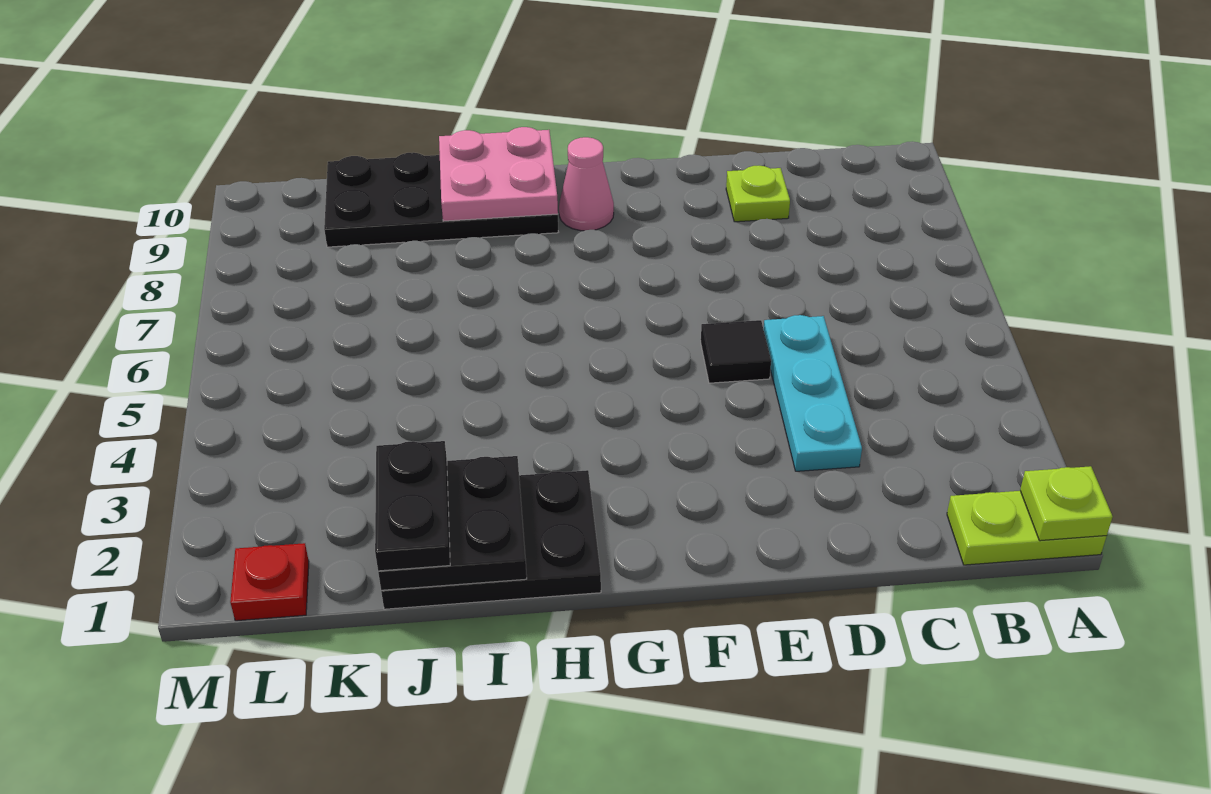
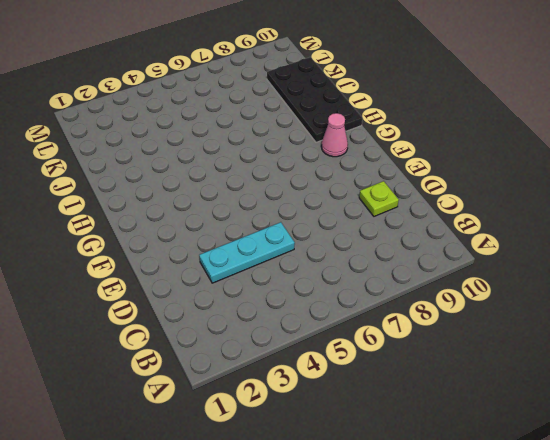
none -> lime plate A1:B1 level 1
none -> black tile E5 level 1
none -> black plate H1:J2 level 1

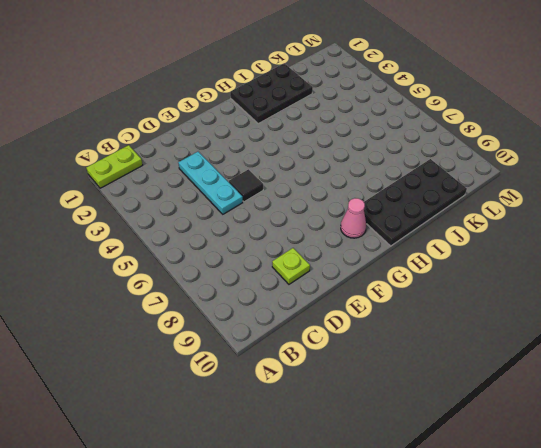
none -> red plate L1 level 1
none -> lime plate A1 level 2
none -> pink plate H9:I10 level 2

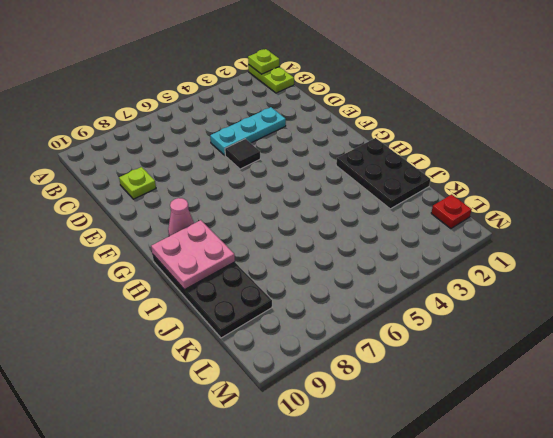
none -> black plate I1:J2 level 2
none -> black plate J1:J2 level 3

